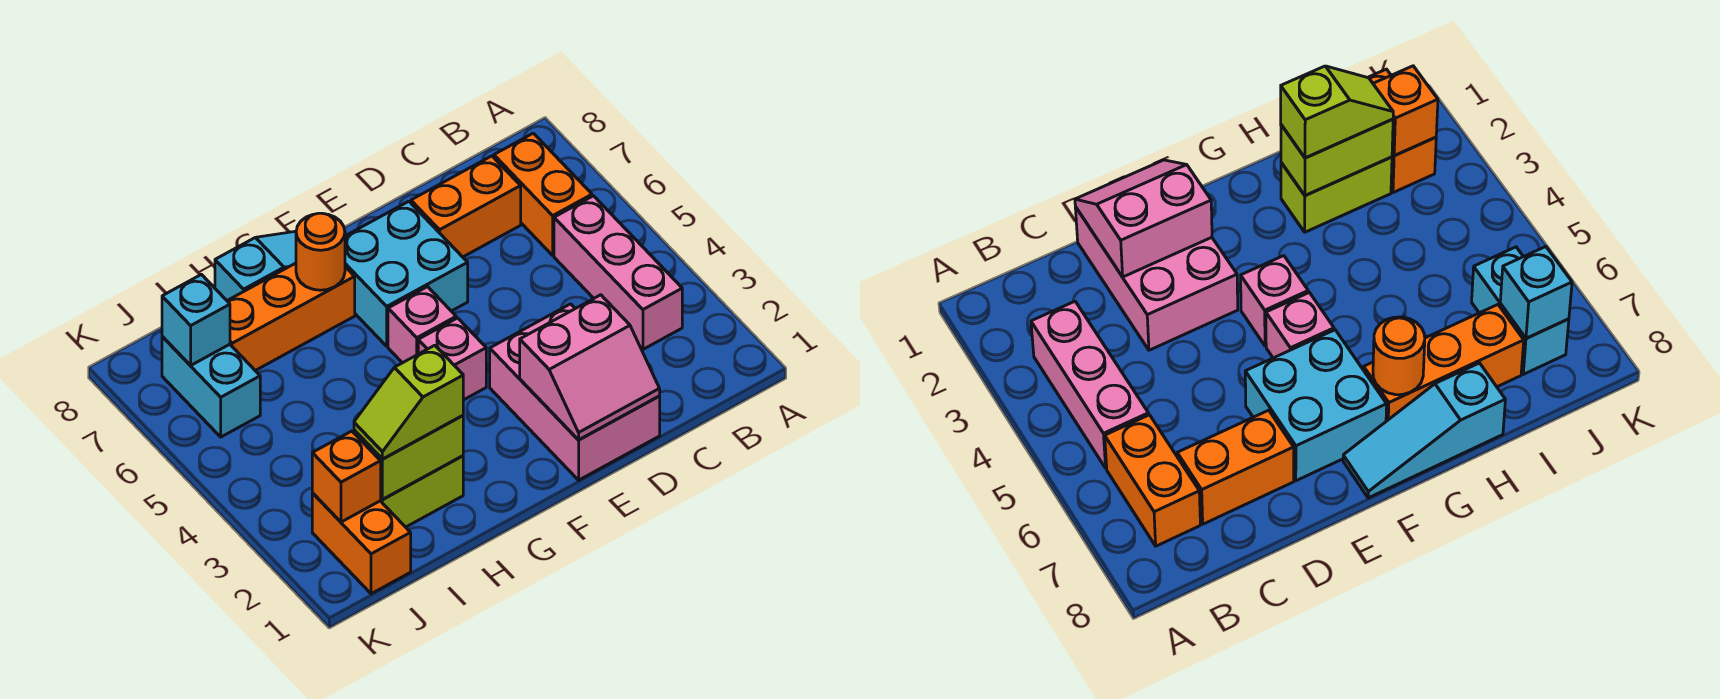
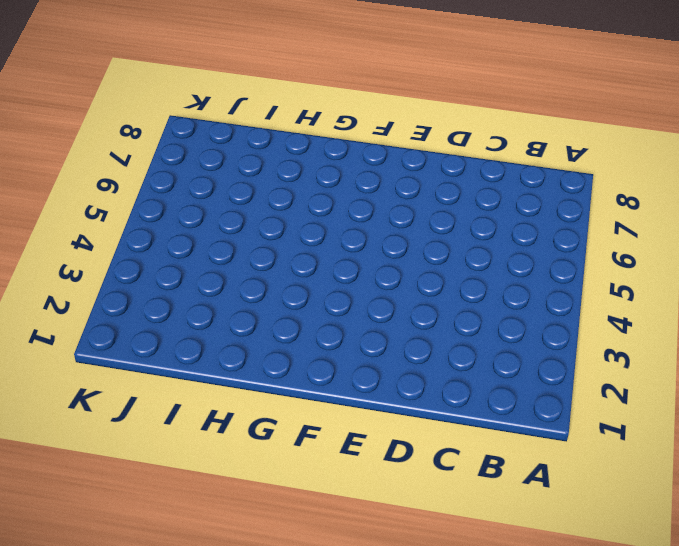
none -> pink brick B3:B5 level 1
none -> orange brick B6:B7 level 1
none -> orange brick C7:D7 level 1

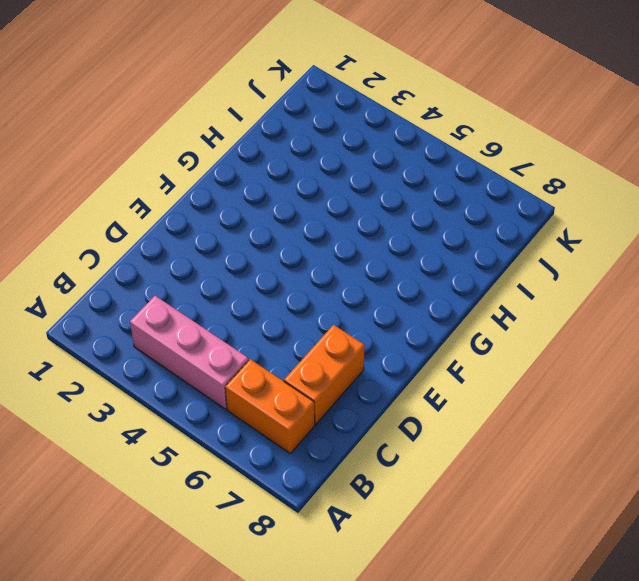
none -> pink brick D1:E3 level 1
none -> cyan brick E6:F7 level 1
none -> pink brick F4 level 1

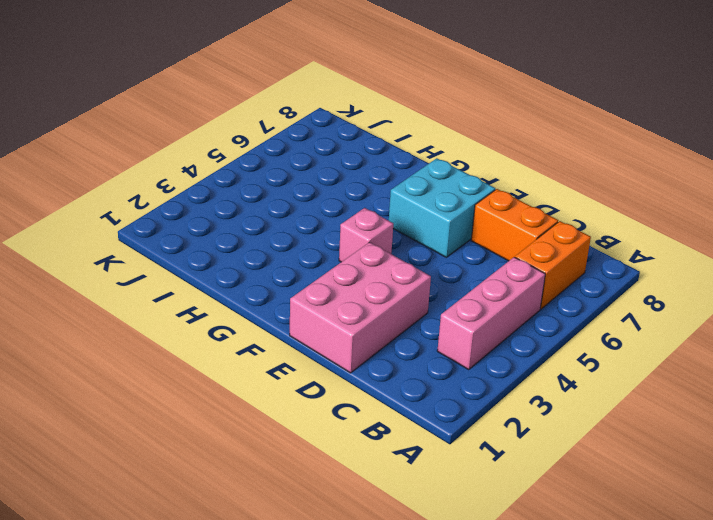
none -> pink brick F5 level 1
none -> cyan slope F8:H8 level 1 top H
none -> orange brick G7:I7 level 1

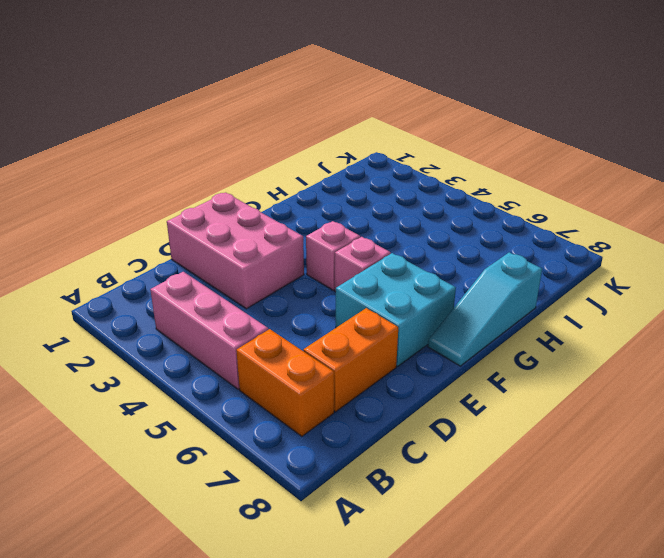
none -> orange brick G7:I7 level 1
none -> lime brick H2:I2 level 1
none -> orange brick J1:J2 level 1

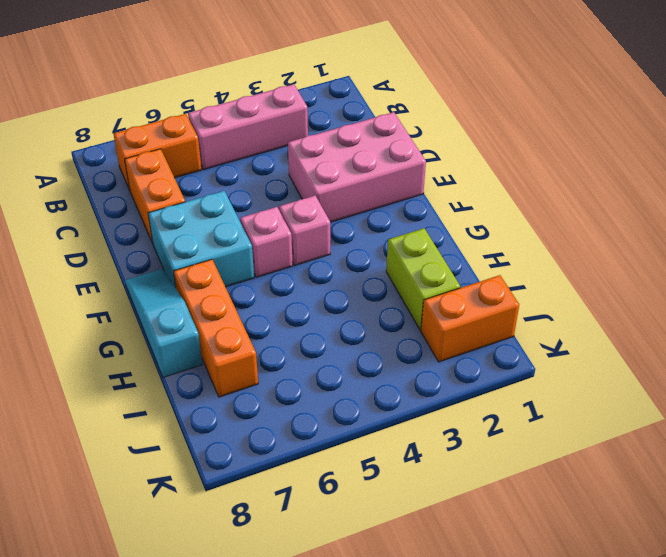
none -> cyan brick J6:J7 level 1
none -> pink slope D1:E2 level 2 top 2
none -> orange round brick G7 level 2

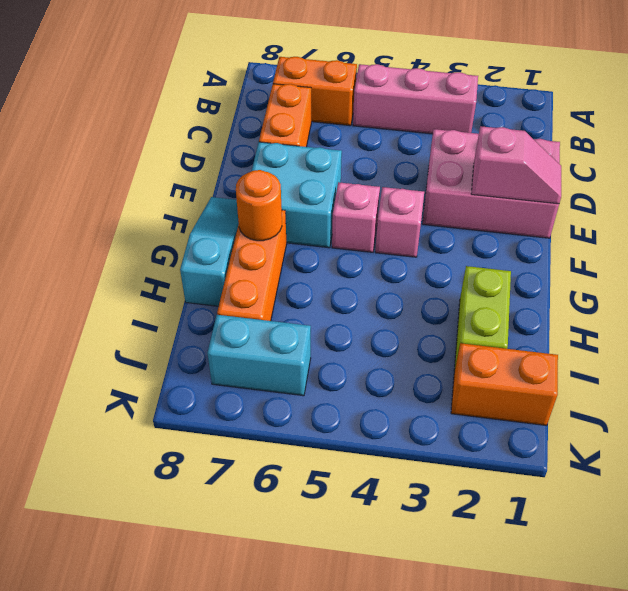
pink slope E1:E2 level 2 top 2 -> pink slope D1:E2 level 2 top 2
none -> lime brick H2:I2 level 2
none -> orange brick J2 level 2
none -> cyan brick J7 level 2

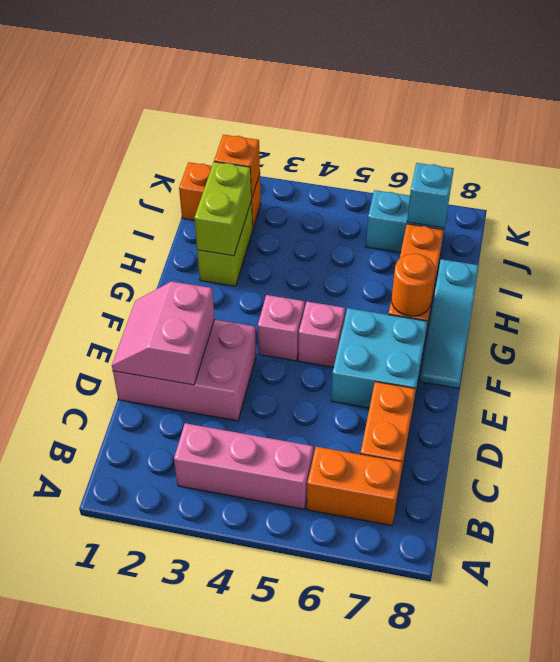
none -> lime slope H2:I2 level 3 top H

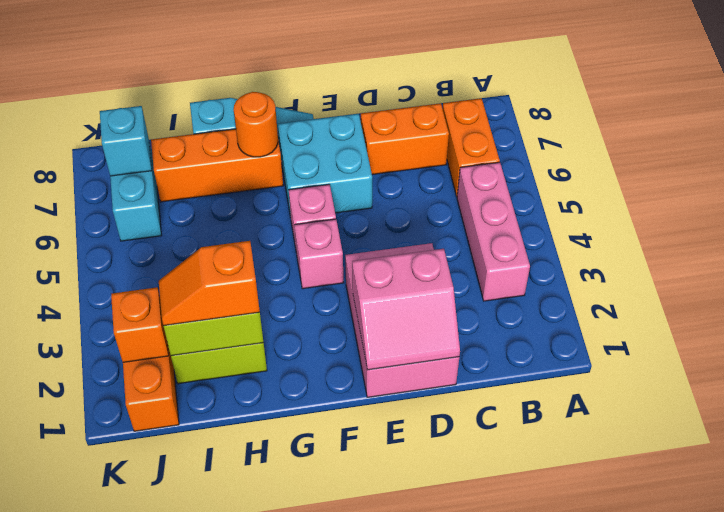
orange slope H2:I2 level 3 top H -> lime slope H2:I2 level 3 top H

